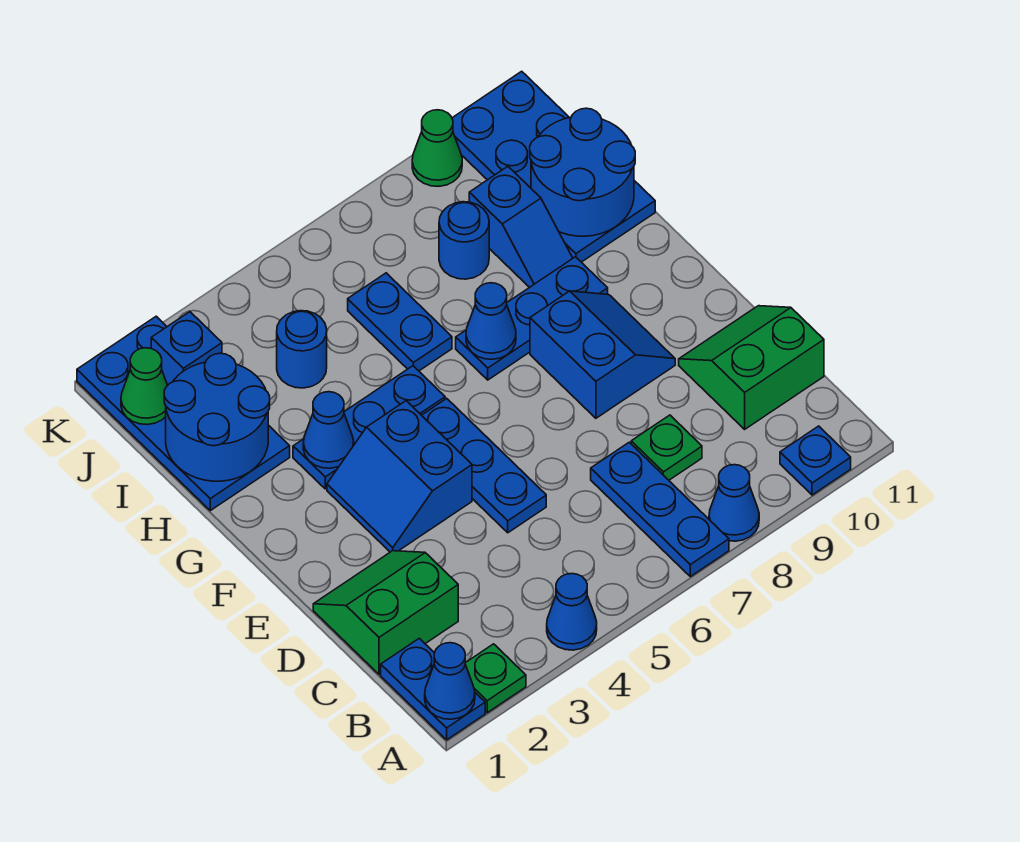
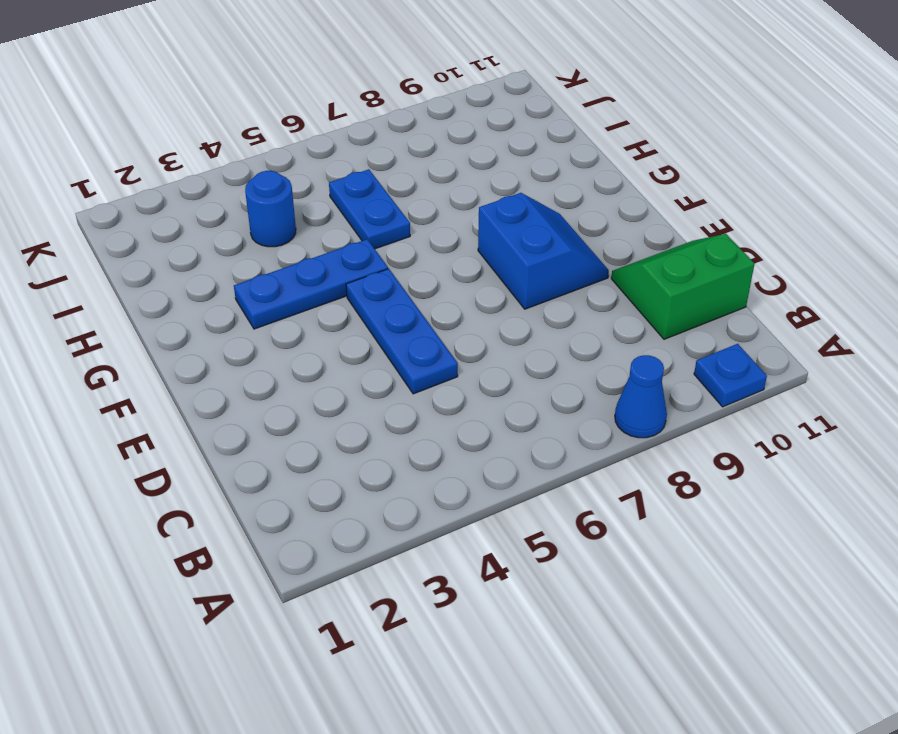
none -> blue plate A1:B1 level 1
none -> green plate A2 level 1
none -> blue cone A4 level 1

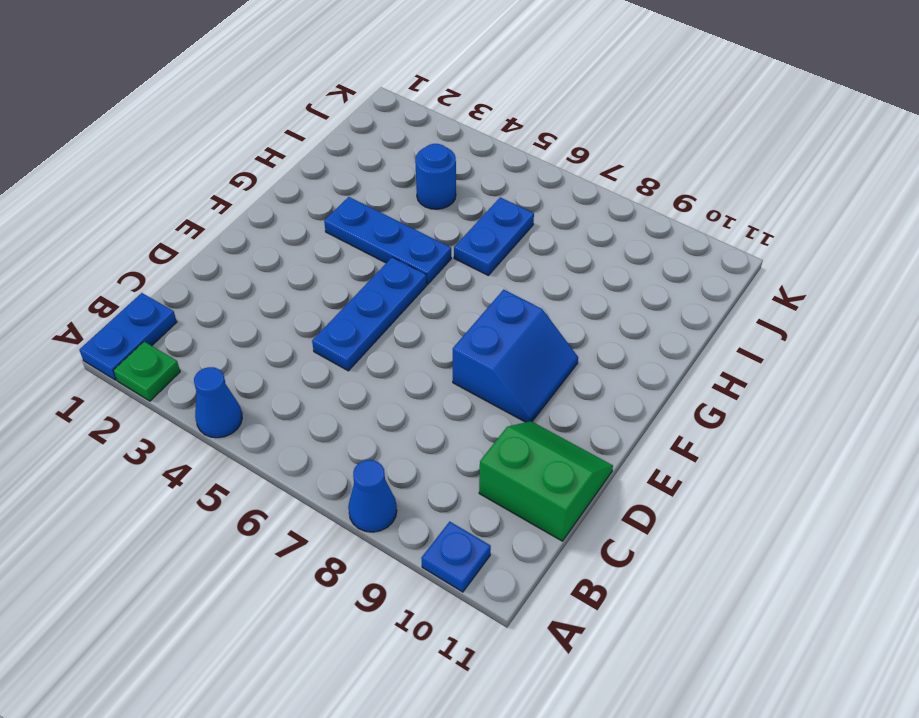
none -> blue plate A7:C7 level 1
none -> green slope C1:D2 level 1 top C
none -> green plate C8 level 1

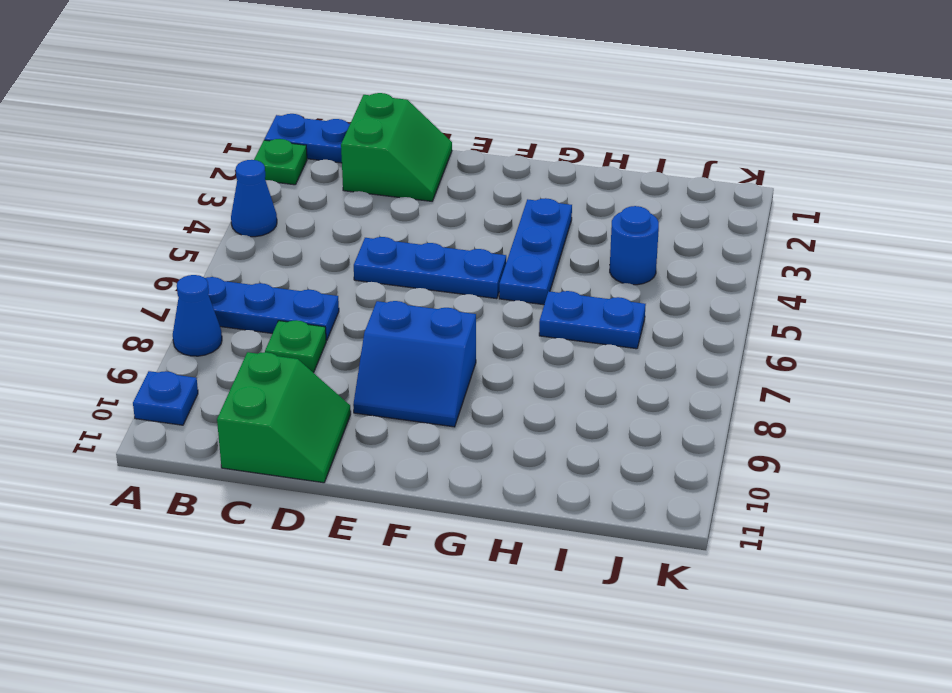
none -> blue slope E3:F4 level 1 top 4
none -> blue plate G7:G9 level 1
none -> blue plate H1:K2 level 1

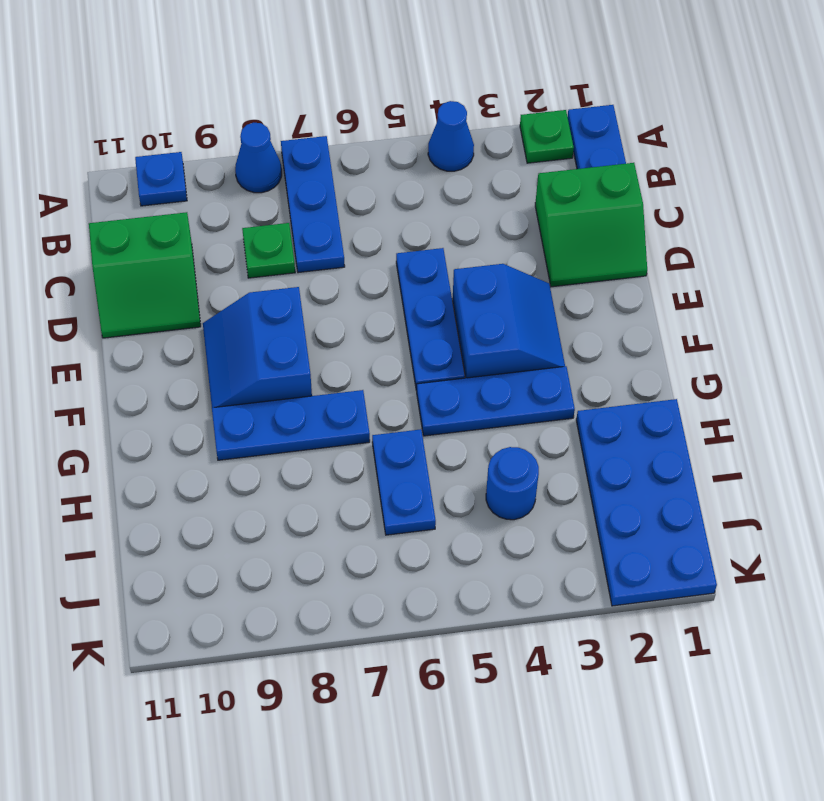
none -> blue slope H9:I9 level 1 top I
none -> blue plate H10:K11 level 1
none -> blue round brick I8 level 1

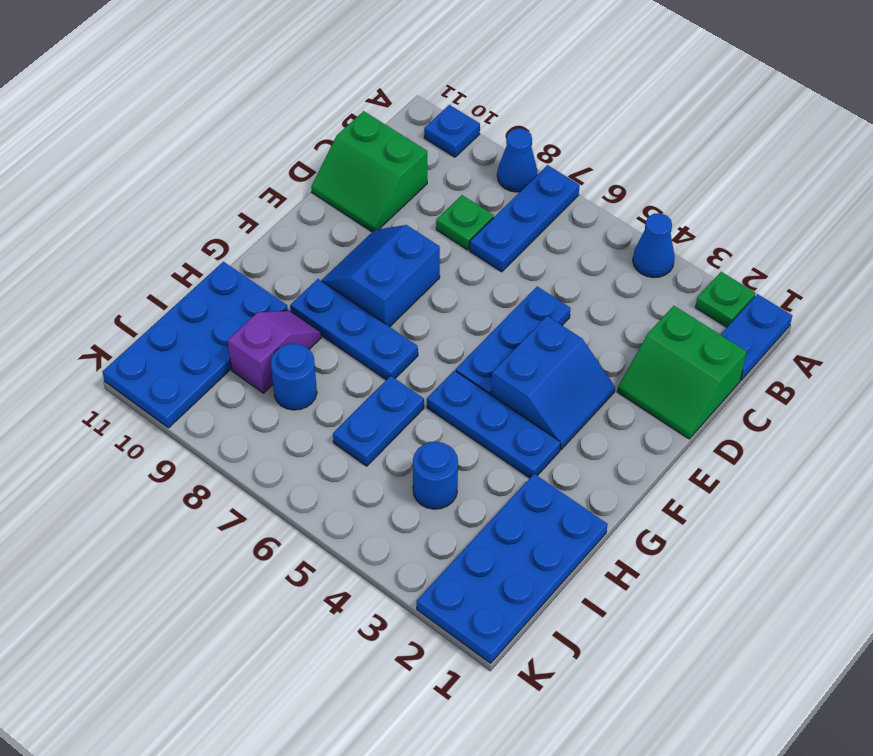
purple slope H9:I9 level 1 top I -> blue slope H9:I9 level 1 top I
none -> green cone K9 level 1
none -> blue cone A1 level 2
none -> blue cone G3 level 2

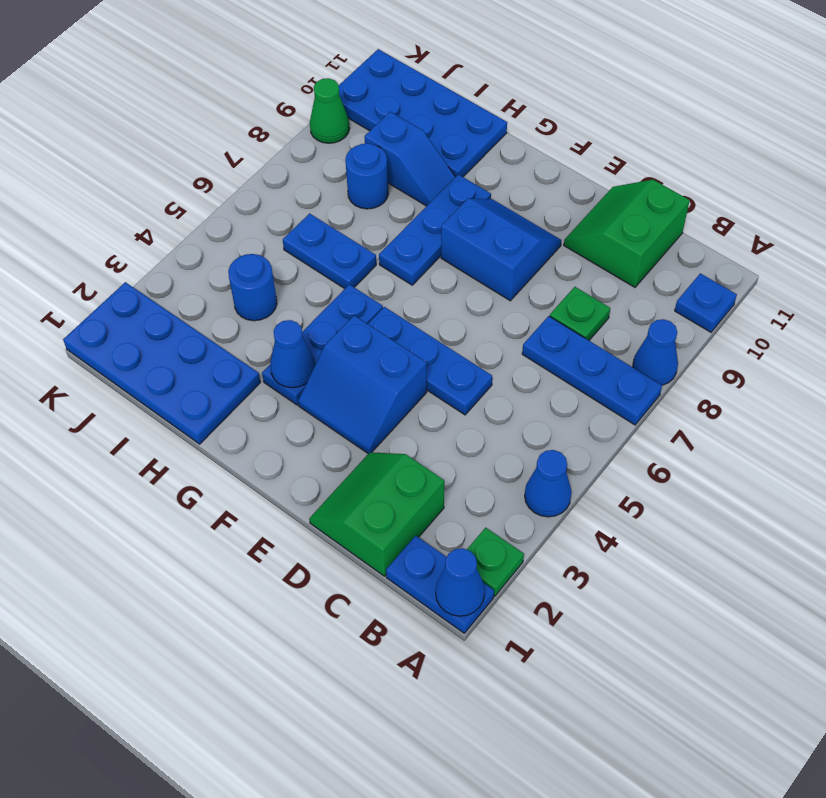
none -> blue cone G7 level 2
none -> blue round brick H1:I2 level 2
none -> blue round brick H10:I11 level 2

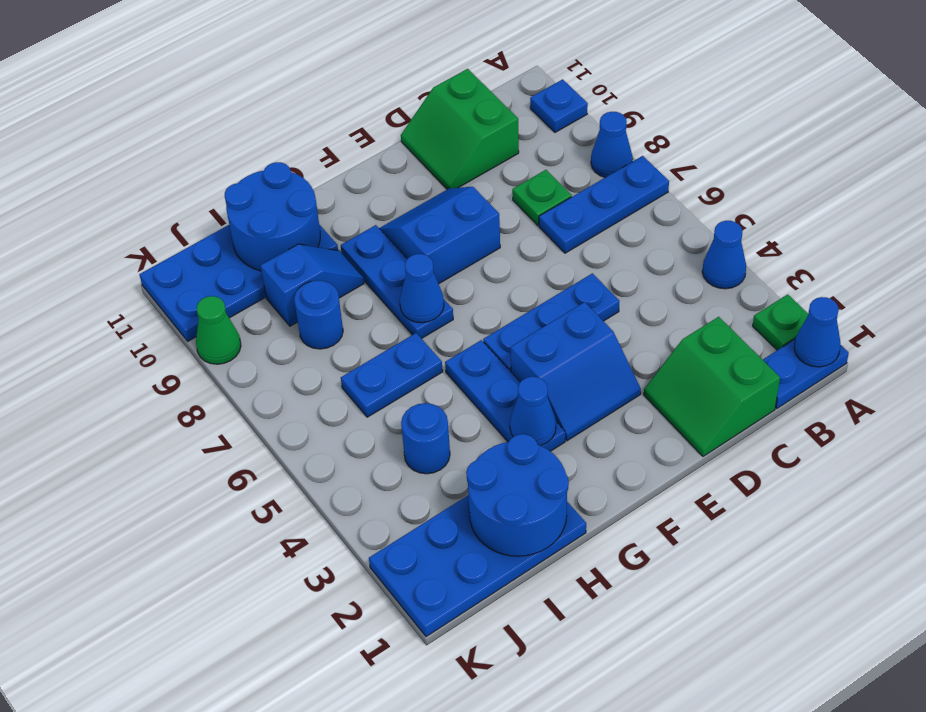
none -> green cone J1 level 2
none -> blue brick J2 level 2

